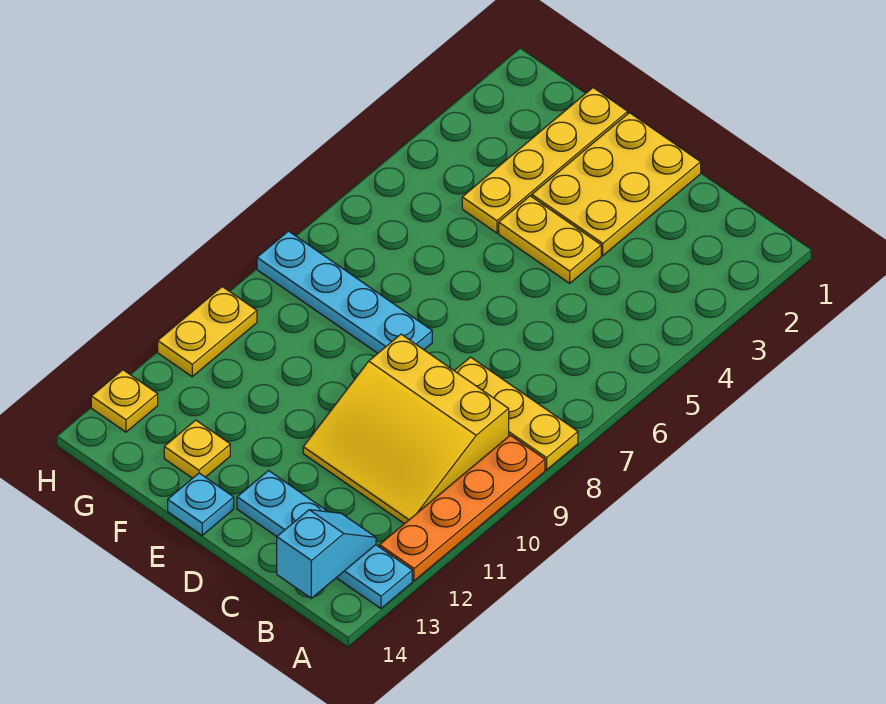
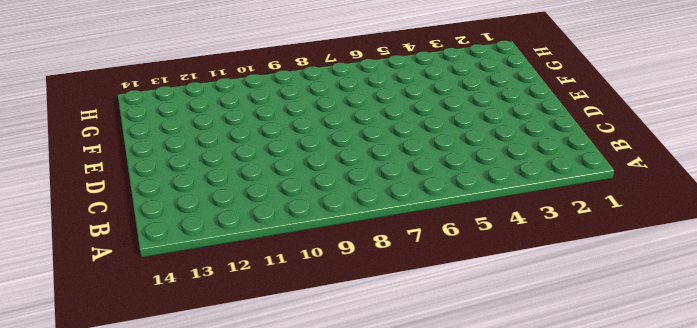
none -> yellow plate A8:C8 level 1
none -> orange plate A9:A12 level 1
none -> cyan plate A13:D13 level 1

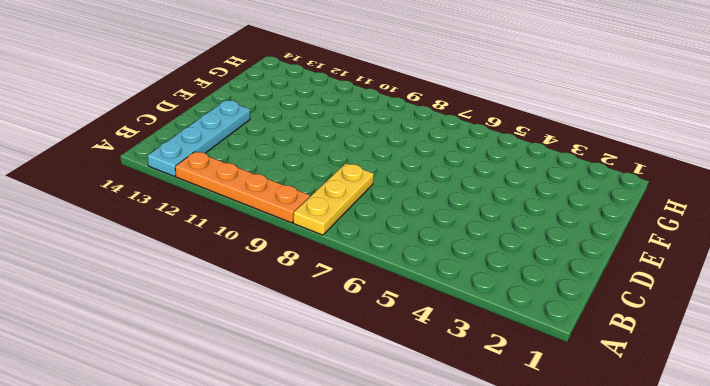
none -> yellow slope B9:D11 level 1 top 9
none -> yellow plate D1:E3 level 1
none -> yellow plate D4:E4 level 1

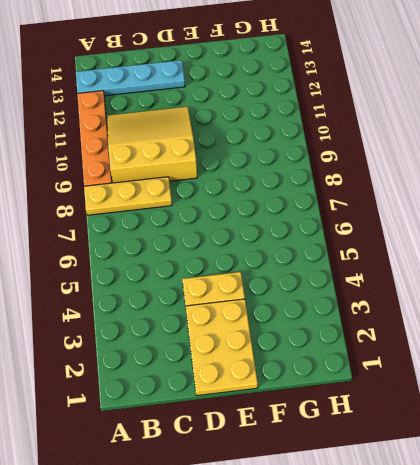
none -> cyan plate E8:H8 level 1
none -> cyan plate E14 level 1
none -> yellow plate F1:F4 level 1

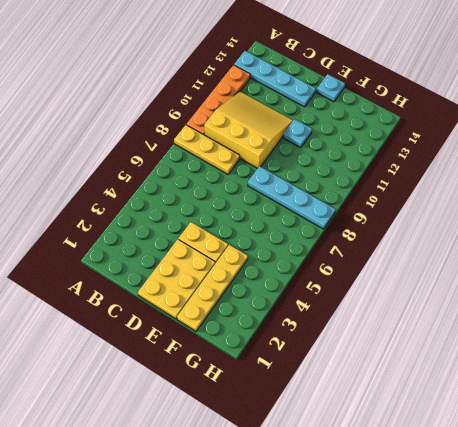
cyan plate E11 level 1 -> none
none -> yellow plate F13 level 1
none -> yellow plate H10:H11 level 1
none -> yellow plate H13 level 1

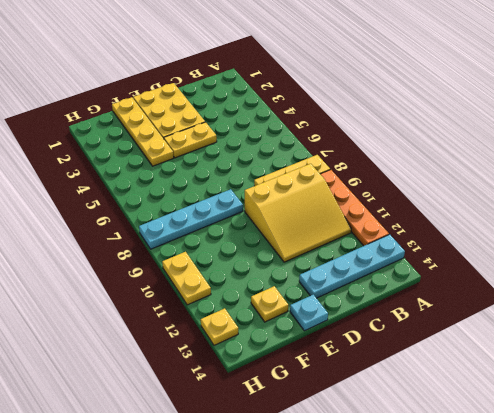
none -> cyan slope B13:B14 level 2 top 14

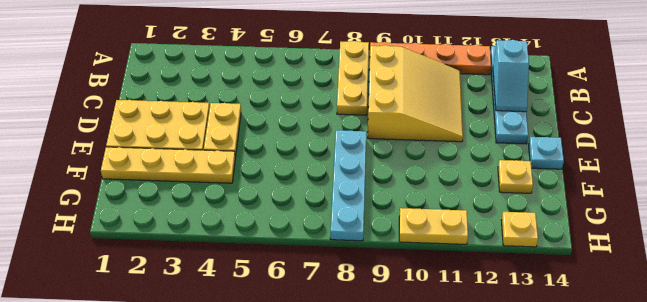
cyan slope B13:C13 level 2 top B -> cyan slope B13:B14 level 2 top 14

